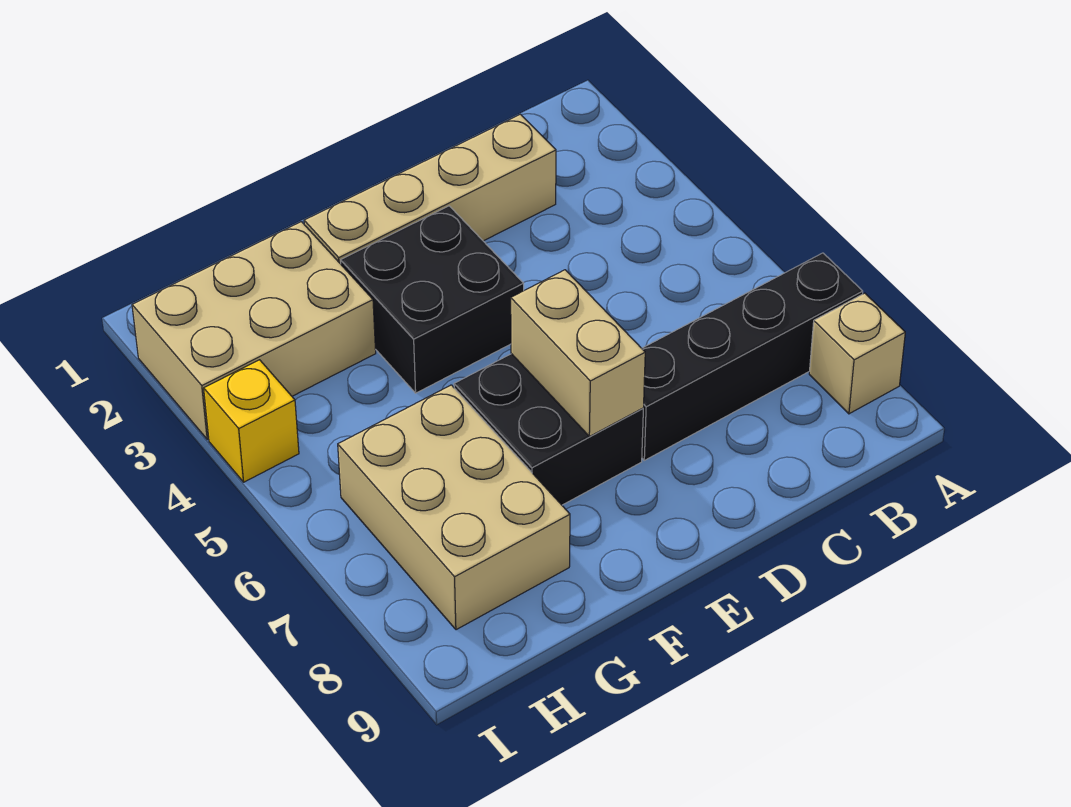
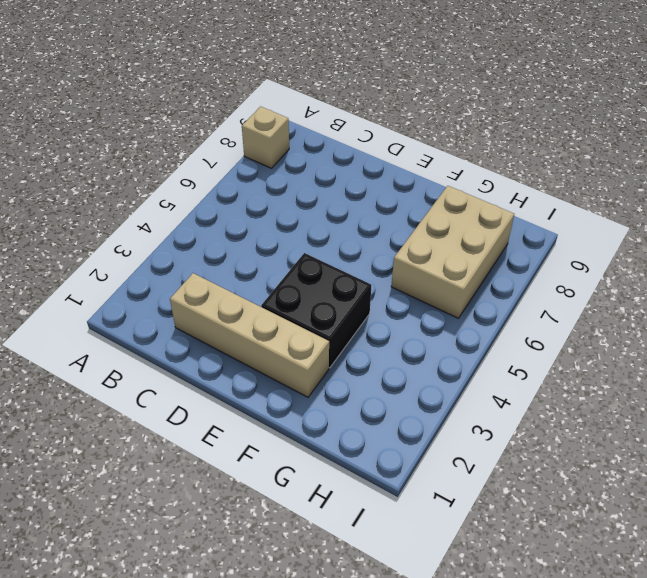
none -> black brick A7:D7 level 1
none -> black brick E6:F7 level 1

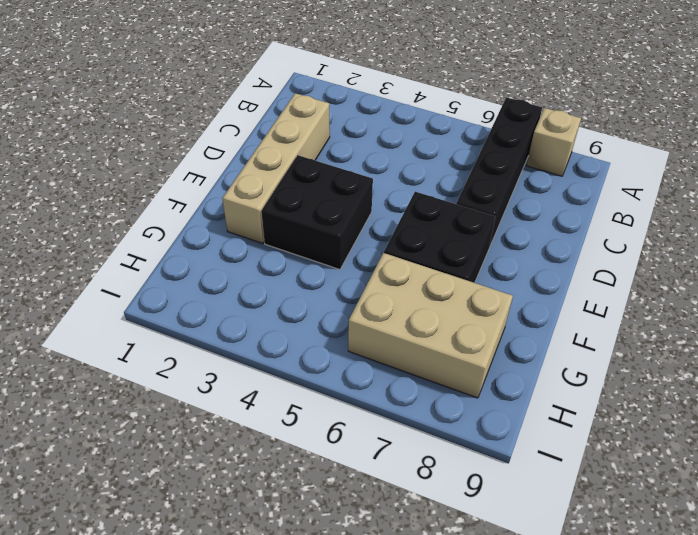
none -> tan brick G2:I3 level 1
none -> yellow brick I4 level 1

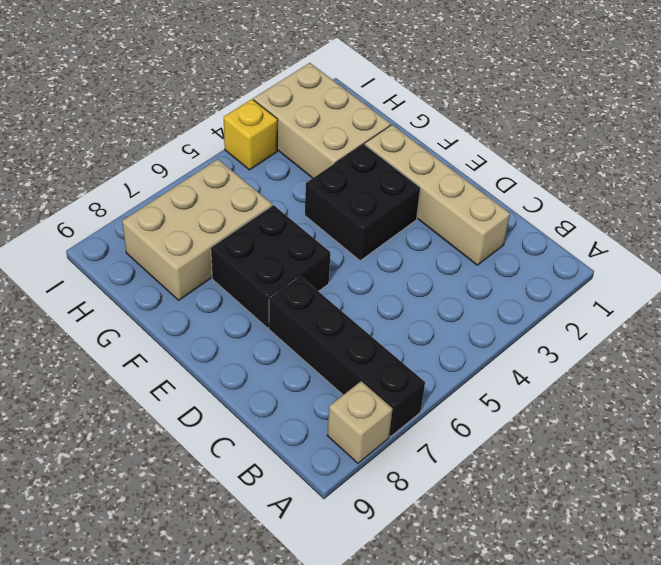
none -> tan brick E6:E7 level 2

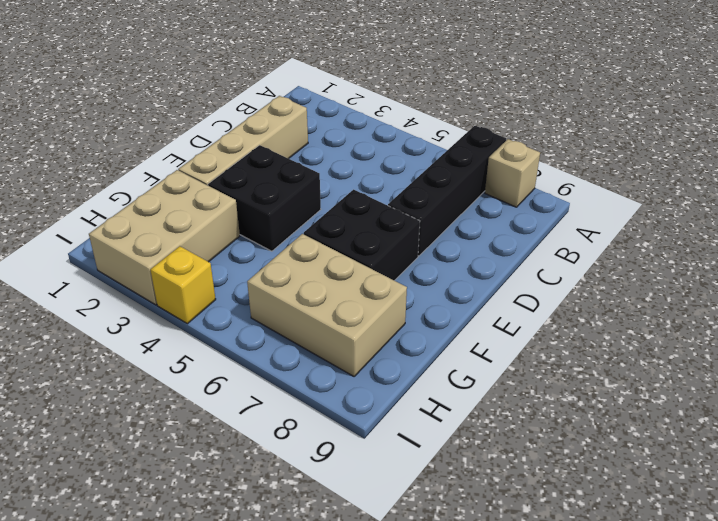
none -> tan brick E6:E7 level 2

